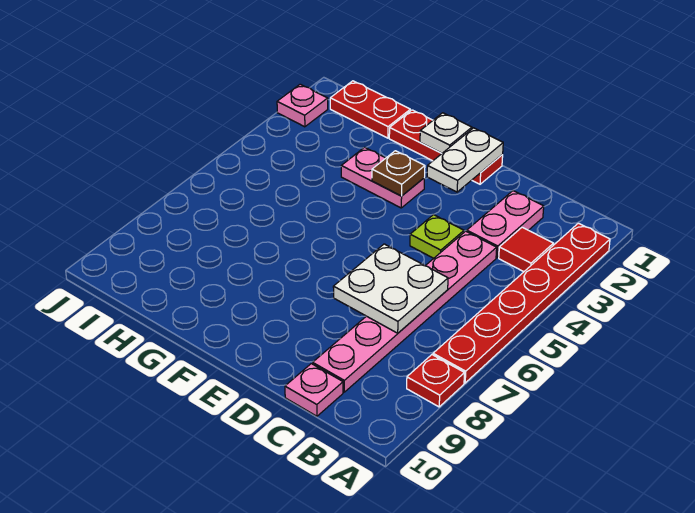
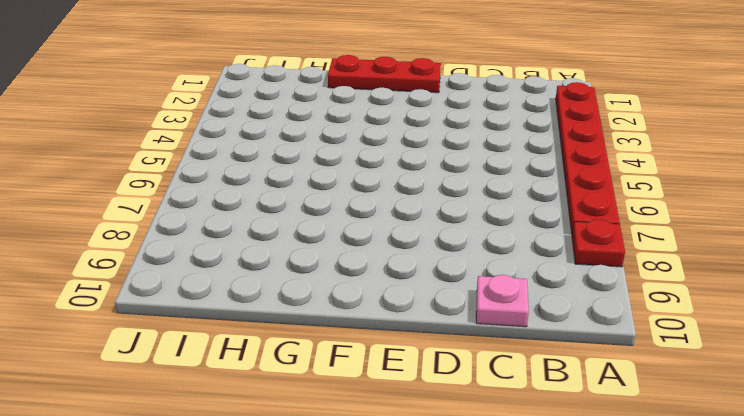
none -> red tile B3 level 1
none -> pink plate C2:C3 level 1
none -> pink plate C4:C9 level 1

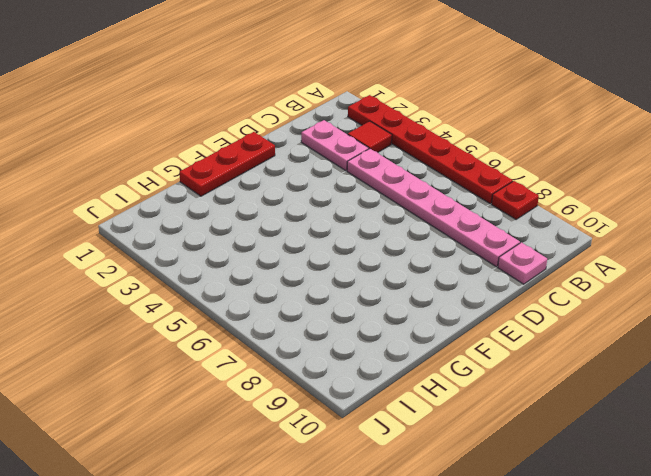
none -> lime plate D4 level 1
none -> pink plate F3:G3 level 1
none -> red plate H1:I1 level 1

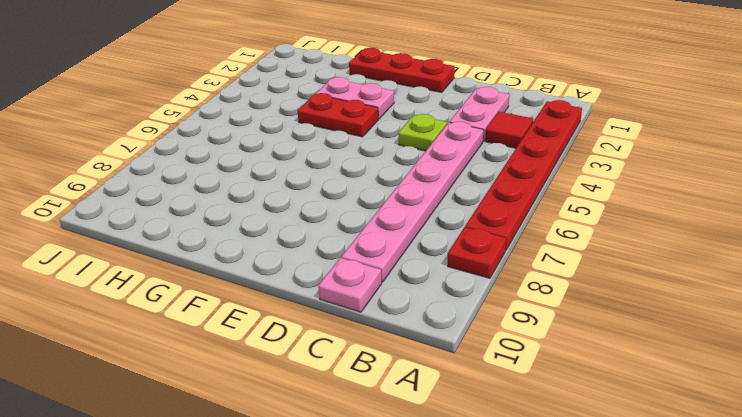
red plate F4:G4 level 1 -> red plate H1:I1 level 1
none -> pink plate J2 level 1
none -> white plate C6:D7 level 2
none -> white plate E1:E2 level 2

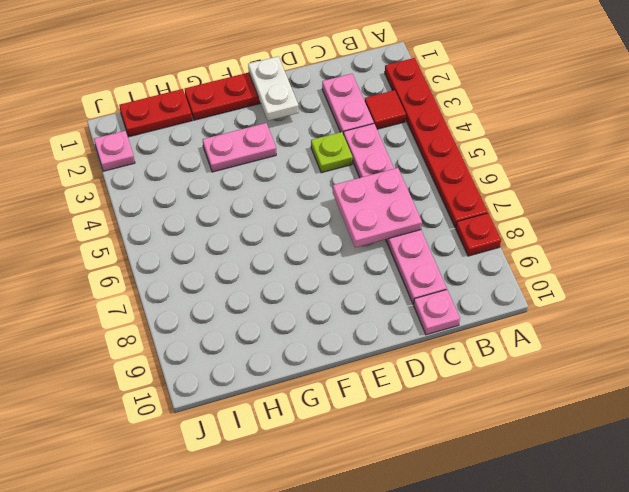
pink plate C6:D7 level 2 -> white plate C6:D7 level 2
none -> white plate F1 level 2
none -> brown plate F3 level 2

